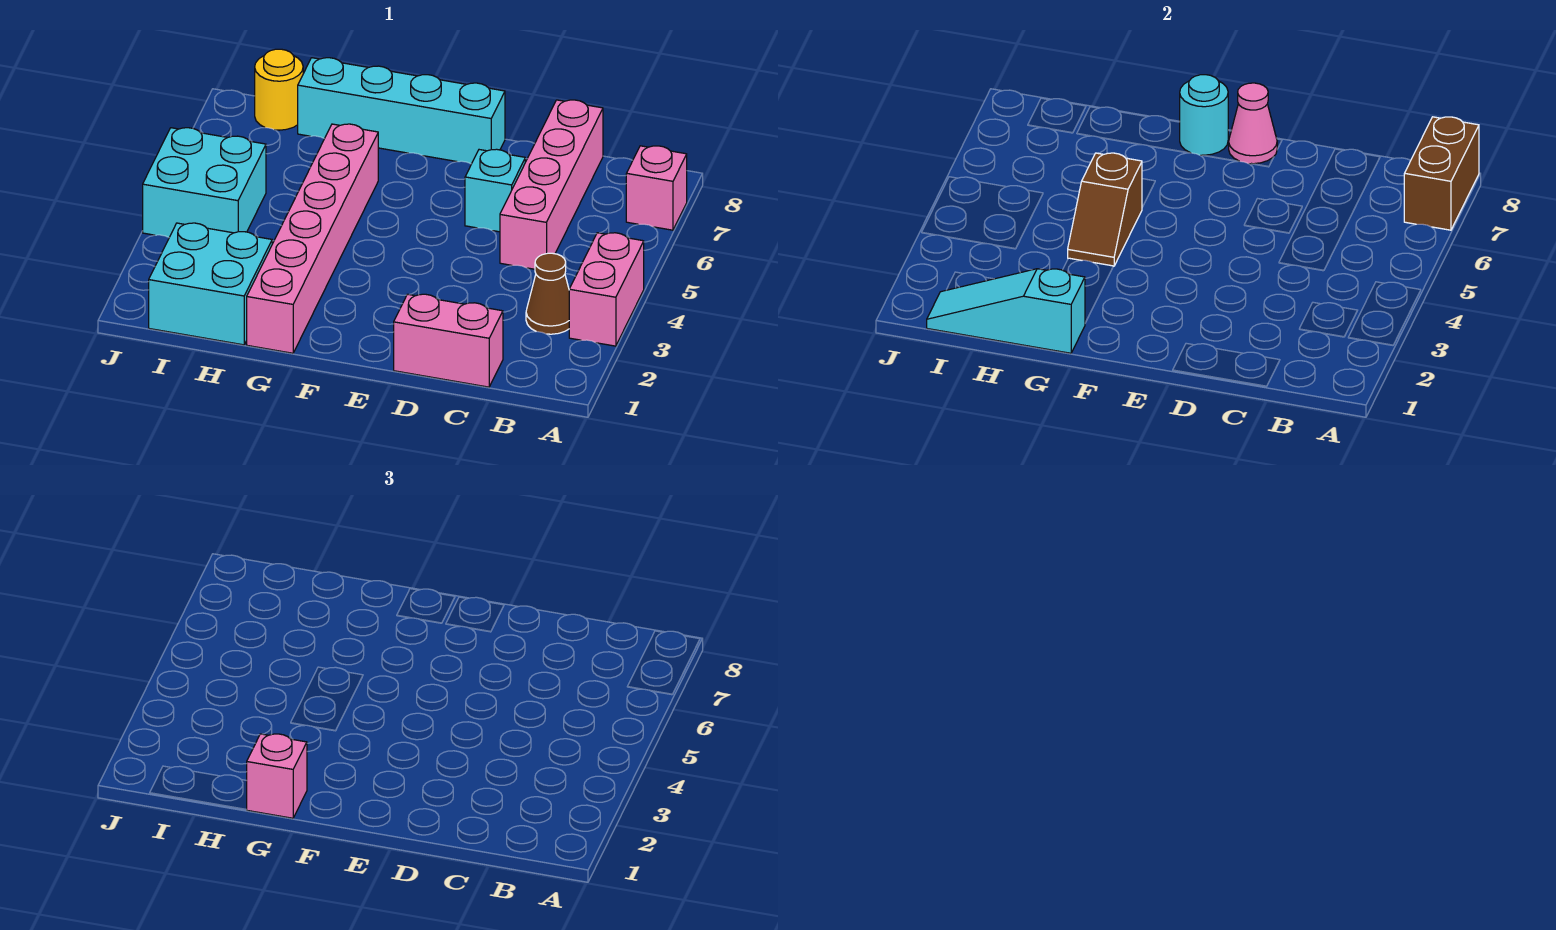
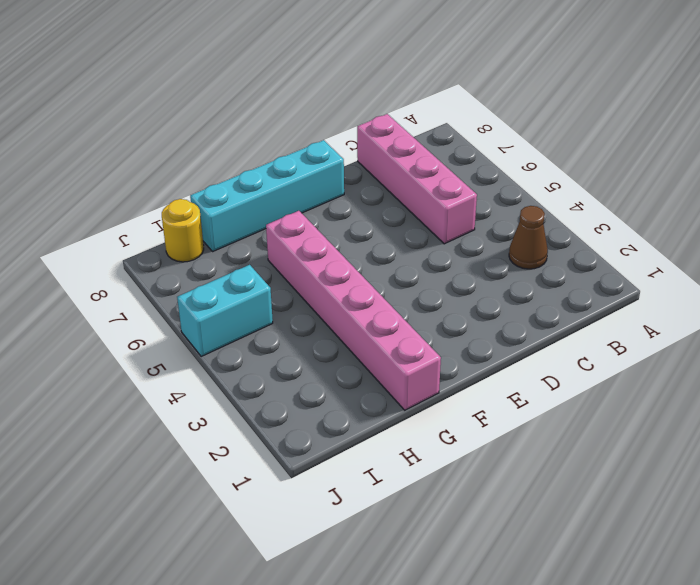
cyan brick I5:J5 level 1 -> cyan brick I4:J5 level 1
none -> pink brick A3:A4 level 1
none -> pink brick A7 level 1
none -> pink brick C1:D1 level 1

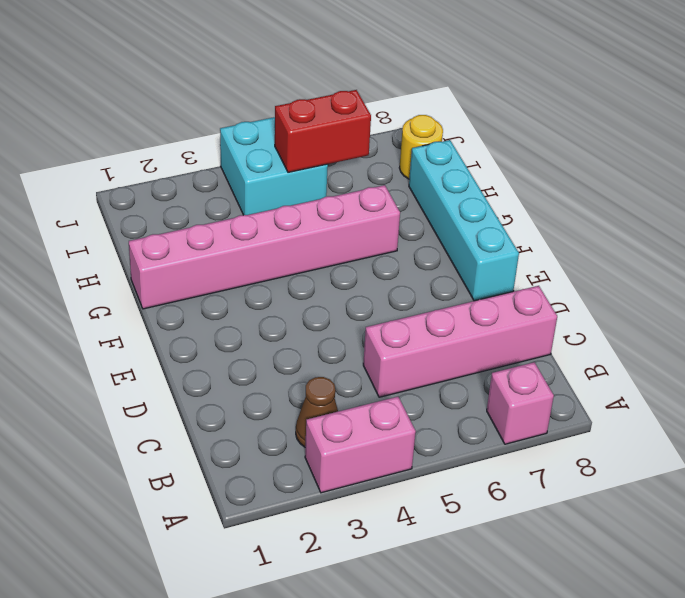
red brick I5:I6 level 2 -> none
none -> pink brick C1:D1 level 1
none -> cyan brick D6 level 1
none -> cyan brick H1:I2 level 1

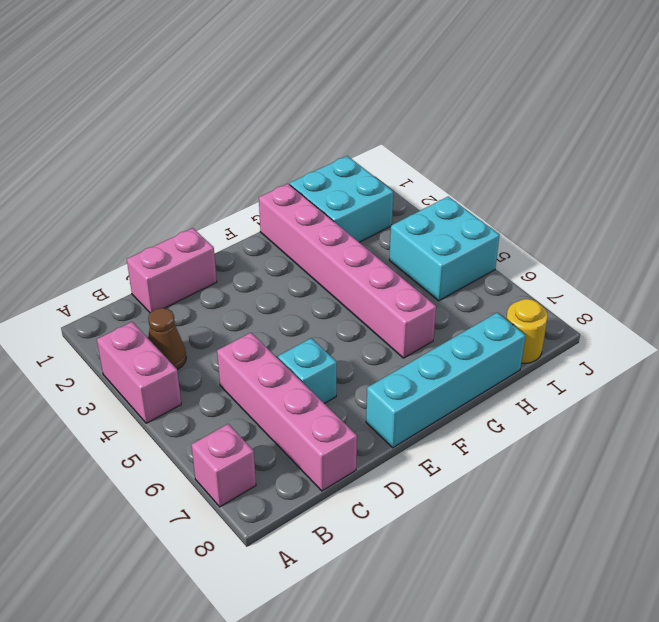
none -> brown brick A7:A8 level 2
none -> pink cone E8 level 2
none -> cyan round brick F8 level 2

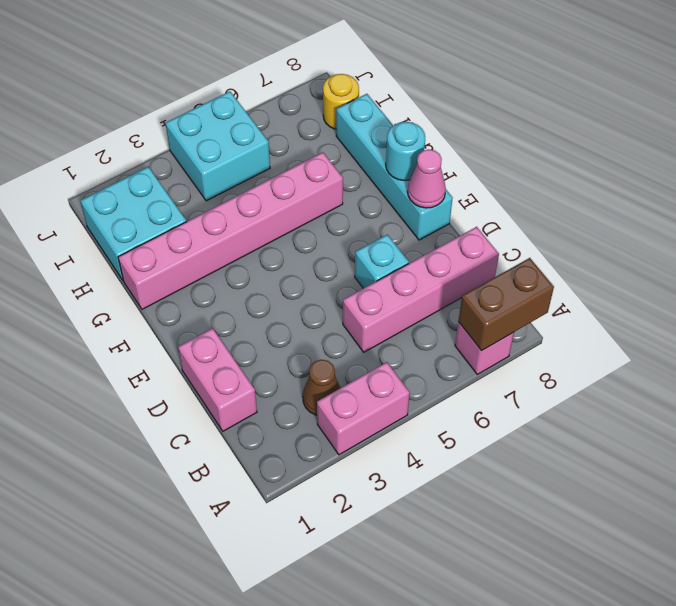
none -> cyan slope G1:I1 level 2 top G
none -> brown slope G4:G5 level 2 top 5
none -> pink brick G1 level 3

